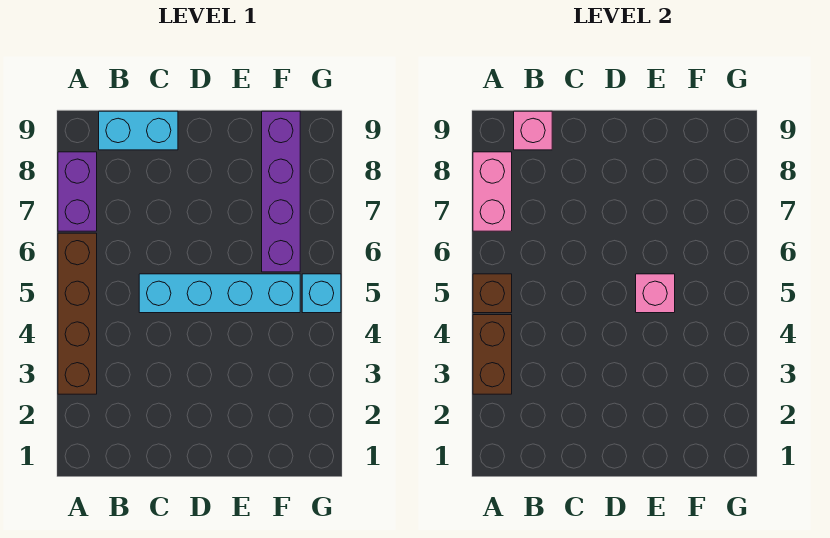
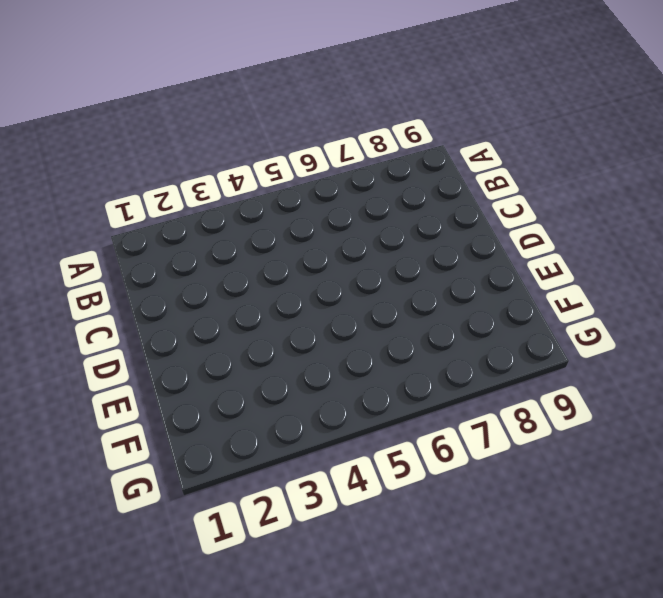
none -> brown brick A3:A6 level 1
none -> purple brick A7:A8 level 1

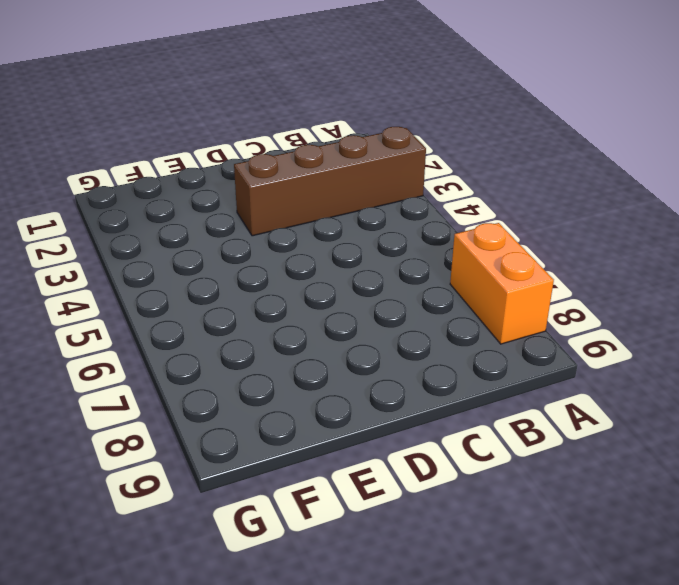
brown brick A3:D3 level 1 -> brown brick A3:A6 level 1
orange brick A7:A8 level 1 -> purple brick A7:A8 level 1
none -> cyan brick B9:C9 level 1
none -> cyan brick C5:F5 level 1

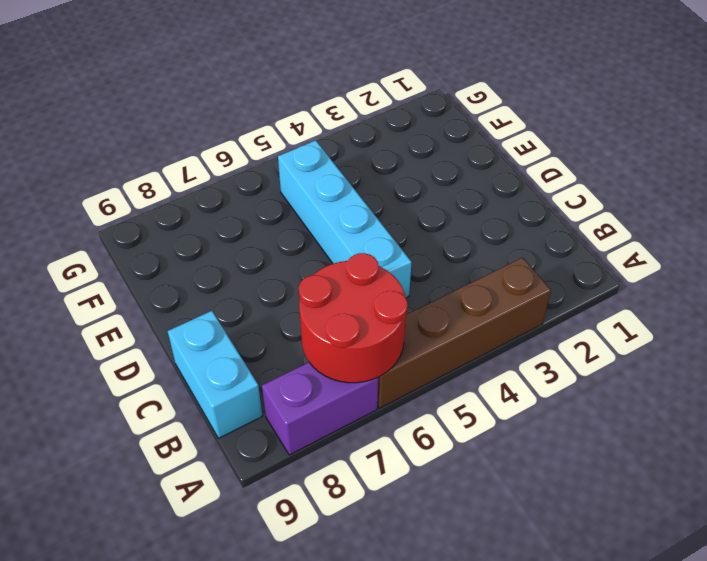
red round brick A6:B7 level 2 -> pink brick A7:A8 level 2
none -> purple brick F6:F9 level 1
none -> cyan brick G5 level 1

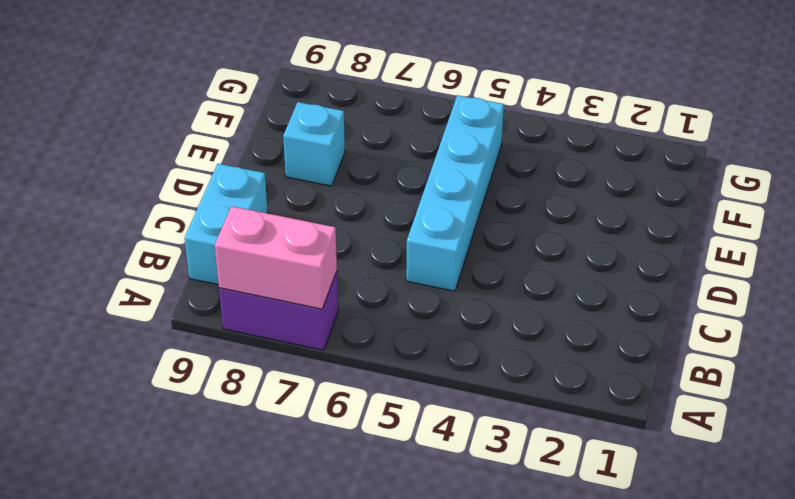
cyan brick E8 level 1 -> cyan brick G5 level 1
none -> brown brick A3:A6 level 1
none -> purple brick F6:F9 level 1

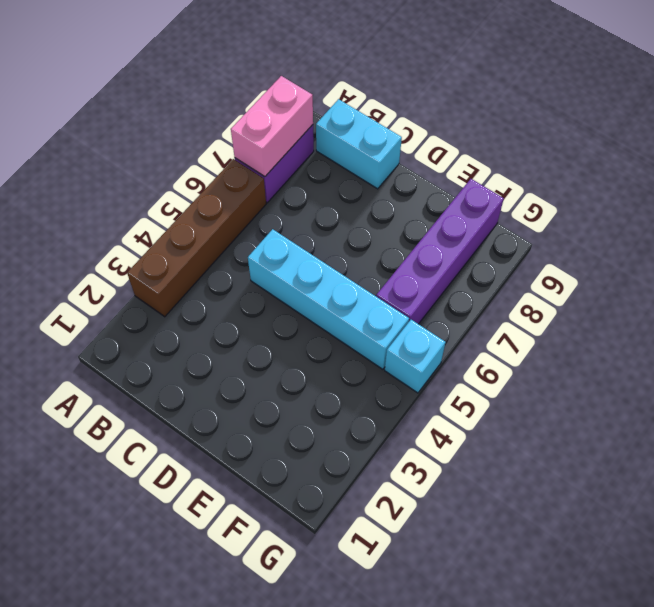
none -> brown brick A3:A4 level 2
none -> brown brick A5 level 2

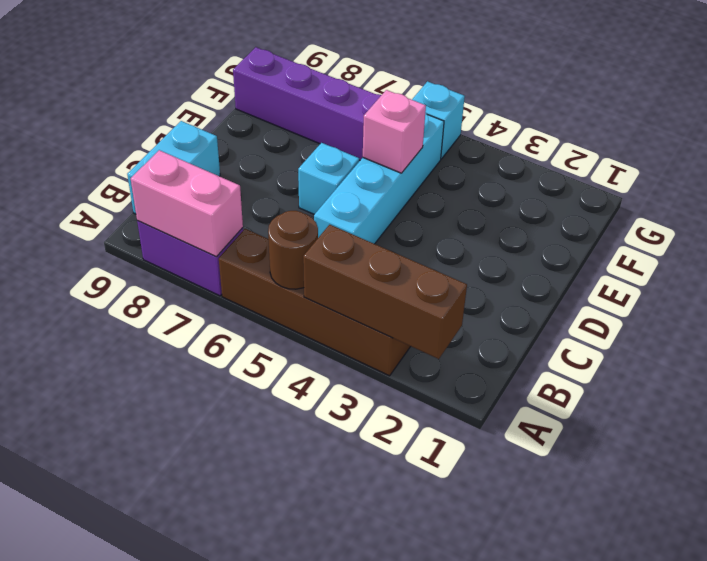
brown brick A2:A4 level 2 -> brown brick A3:A4 level 2
brown round brick A5 level 2 -> brown brick A5 level 2
cyan brick D6 level 1 -> none
none -> pink brick B9 level 2

